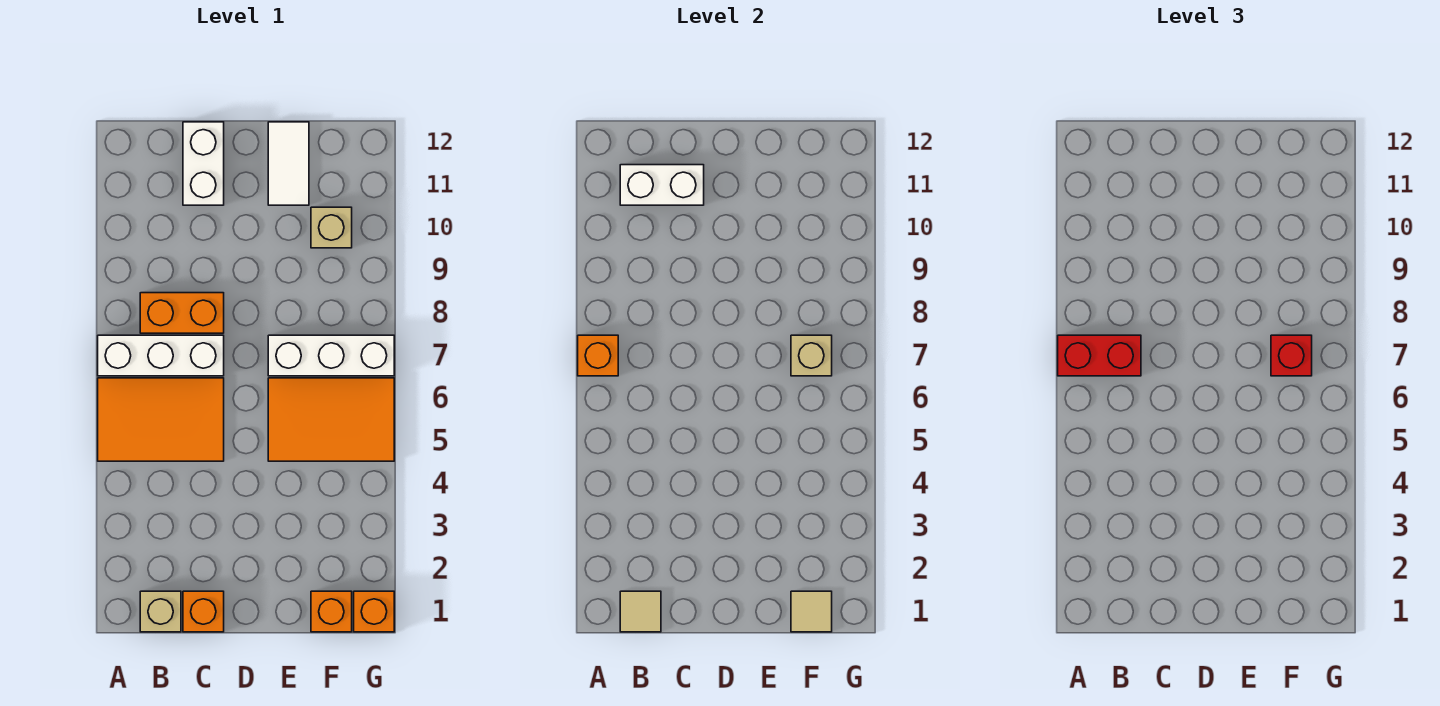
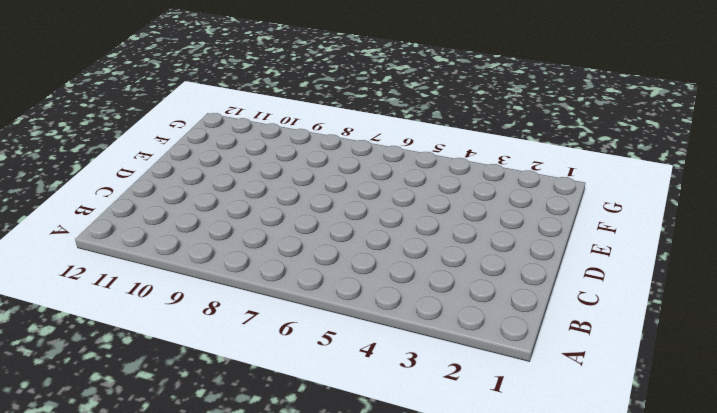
none -> orange tile A5:C6 level 1
none -> white brick A7:C7 level 1
none -> tan brick B1 level 1

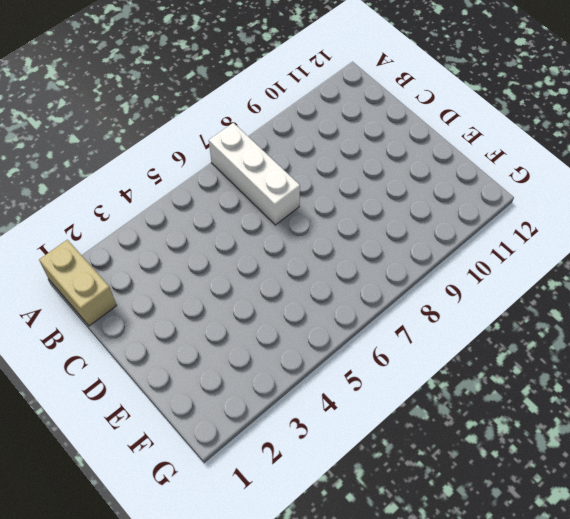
tan brick A1:B1 level 1 -> tan brick B1 level 1
none -> orange tile A5:C6 level 1
none -> orange brick B8:C8 level 1
none -> orange brick C1 level 1

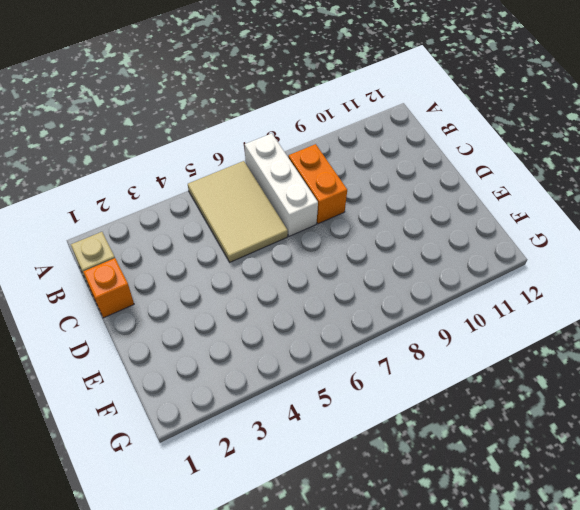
tan tile A5:C6 level 1 -> orange tile A5:C6 level 1
none -> white brick C11:C12 level 1
none -> orange tile E5:G6 level 1
none -> white brick E7:G7 level 1

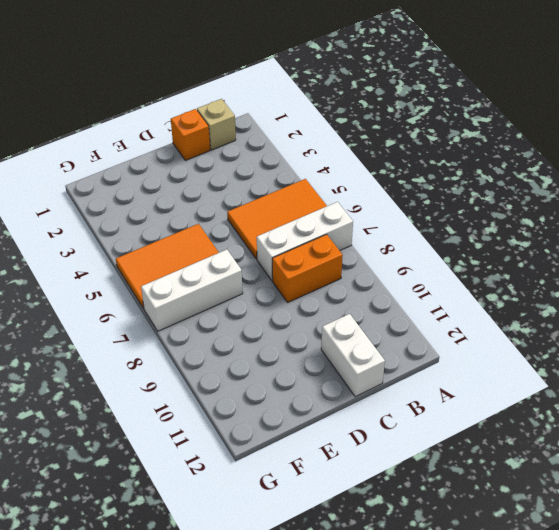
none -> white tile E11:E12 level 1
none -> orange brick F1 level 1
none -> tan brick F10 level 1

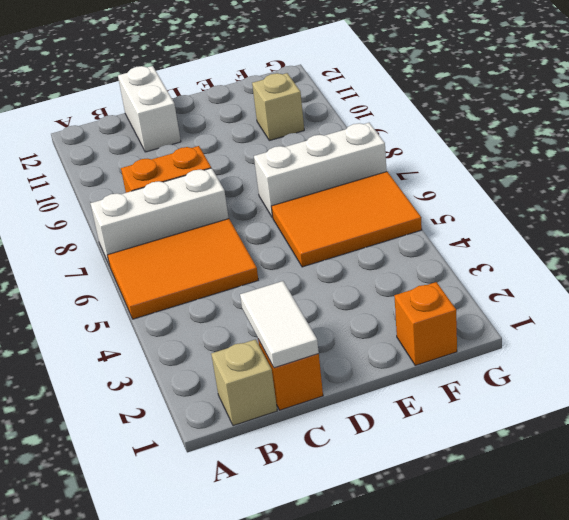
white tile C1:C2 level 2 -> white tile E11:E12 level 1
none -> orange brick G1 level 1
none -> orange brick A7 level 2
none -> tan tile B1 level 2

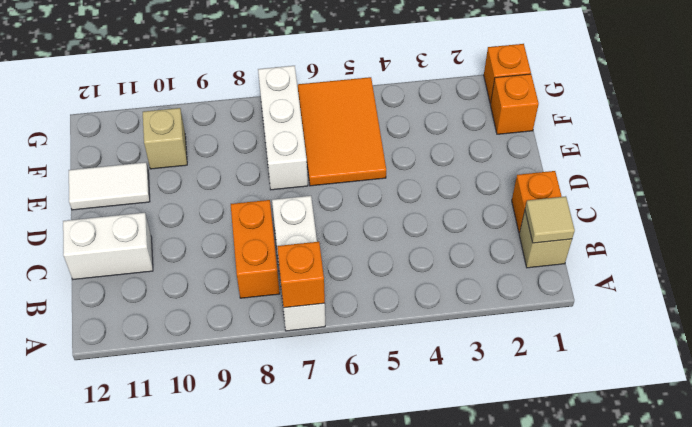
none -> orange tile A5:C6 level 1
none -> white brick B11:C11 level 2
none -> tan tile F1 level 2

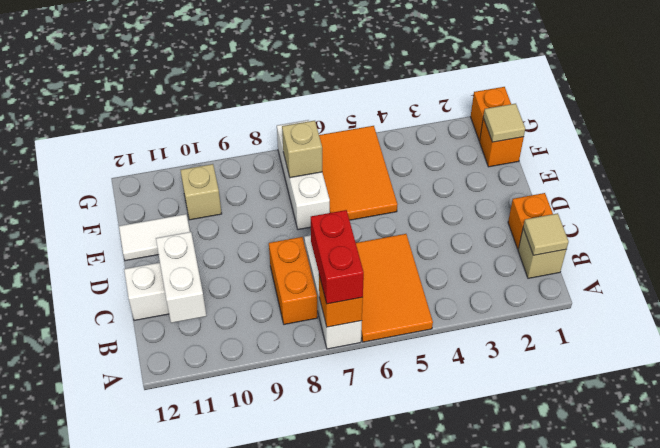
none -> red brick F7 level 3

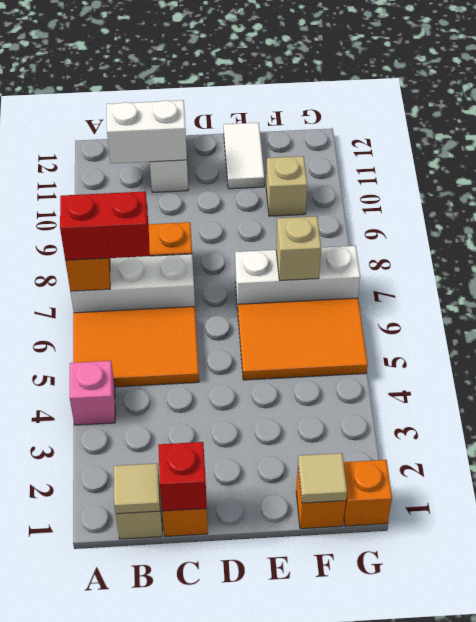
pink brick A4 level 1 -> none
red brick C1 level 2 -> red brick F7 level 3

